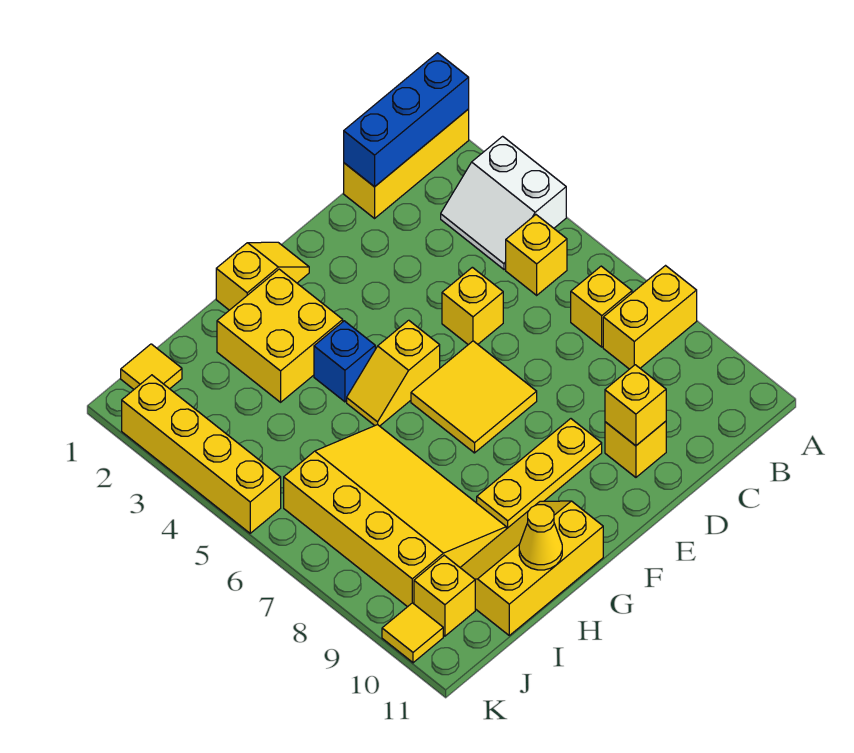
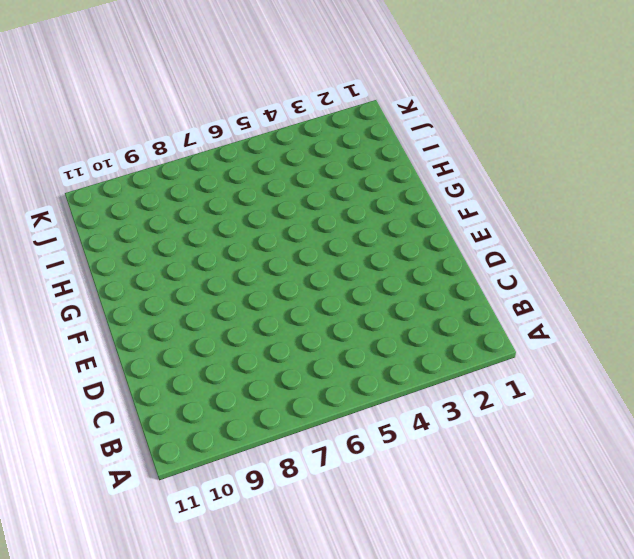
none -> yellow brick A1:C1 level 1
none -> white slope A3:B4 level 1 top A
none -> yellow brick A8:B8 level 1

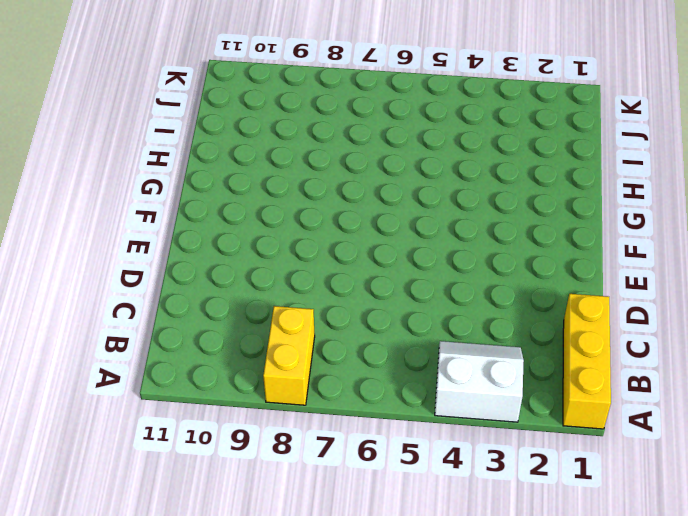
none -> yellow brick B5 level 1
none -> yellow brick B7 level 1
none -> yellow brick D5 level 1

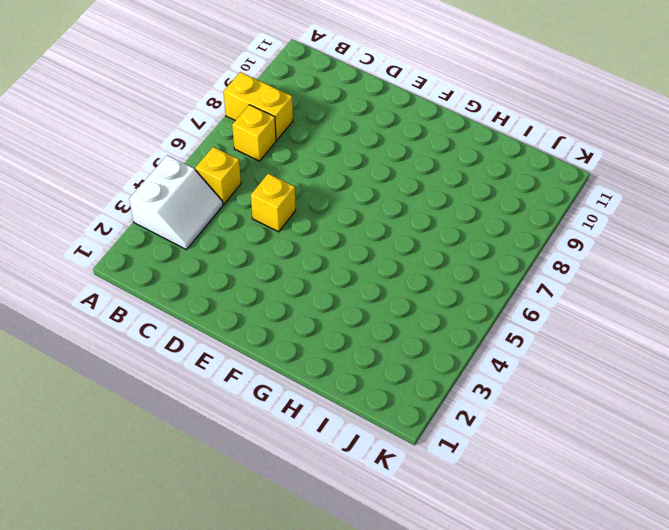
none -> yellow brick A1:C1 level 1
none -> yellow brick D10 level 1
none -> yellow tile E6:F7 level 1

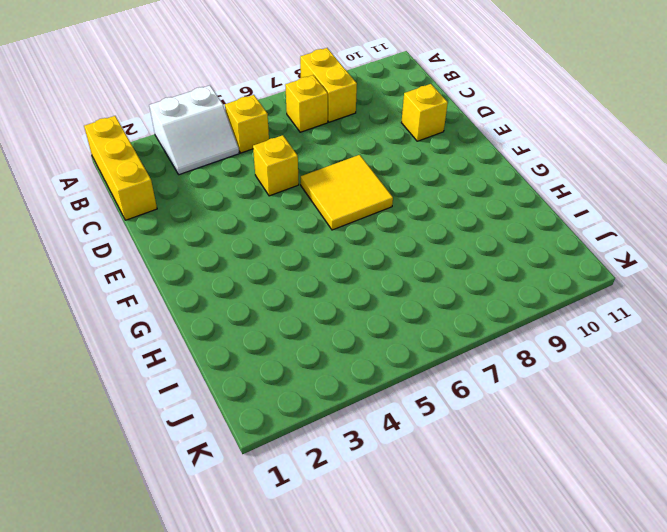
none -> yellow plate E9:G9 level 1
none -> yellow slope F1:G1 level 1 top G
none -> yellow slope F5:G5 level 1 top F

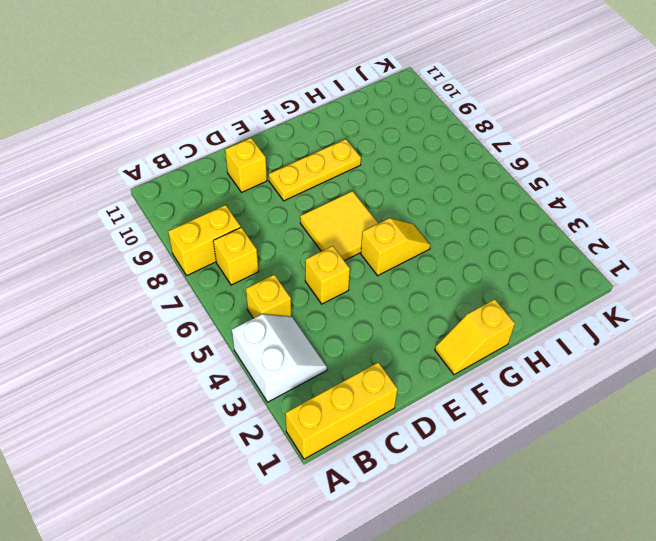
none -> yellow brick G2:H3 level 1
none -> blue brick G4 level 1
none -> yellow slope G10:I11 level 1 top 11

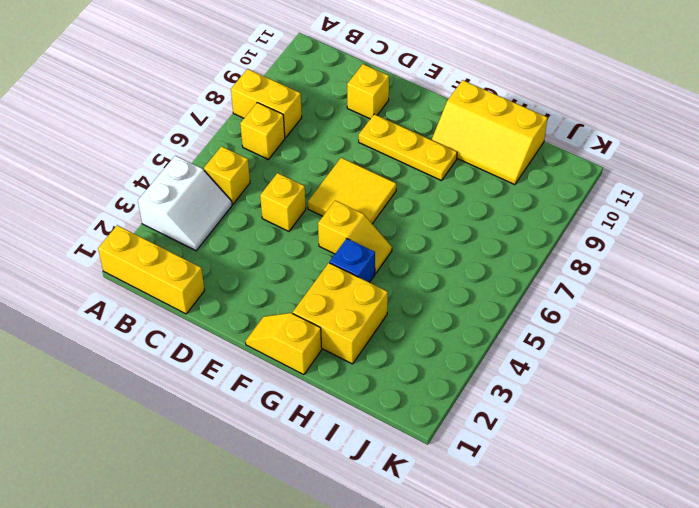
none -> yellow slope H6:J9 level 1 top J
none -> yellow tile J1 level 1
none -> yellow brick J10 level 1

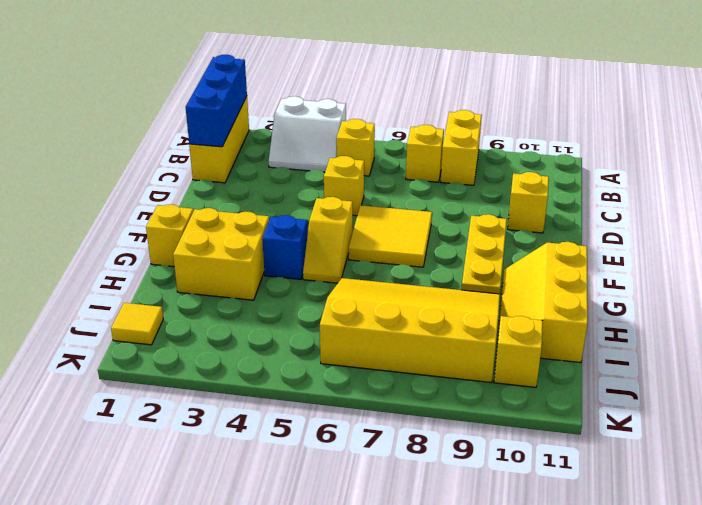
none -> yellow brick K2:K5 level 1
none -> yellow tile K10 level 1
none -> yellow brick D10 level 2

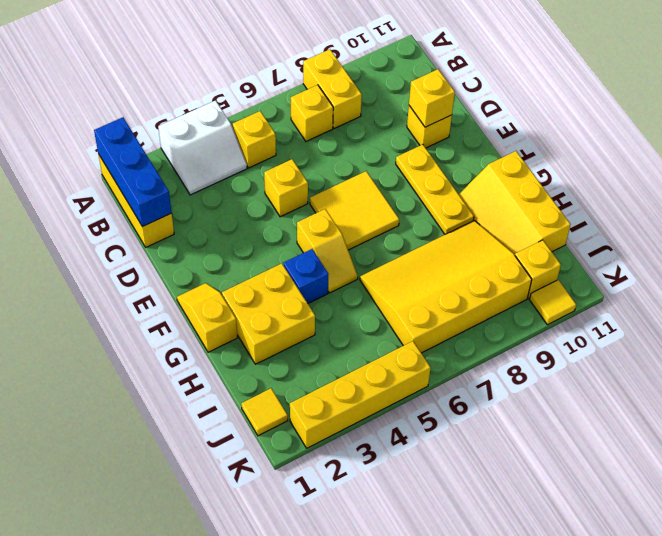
none -> yellow cone H11 level 2

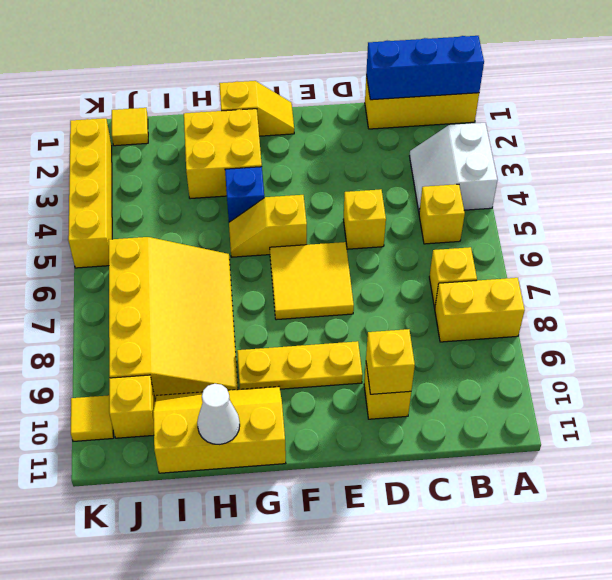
white cone H11 level 2 -> yellow cone H11 level 2

